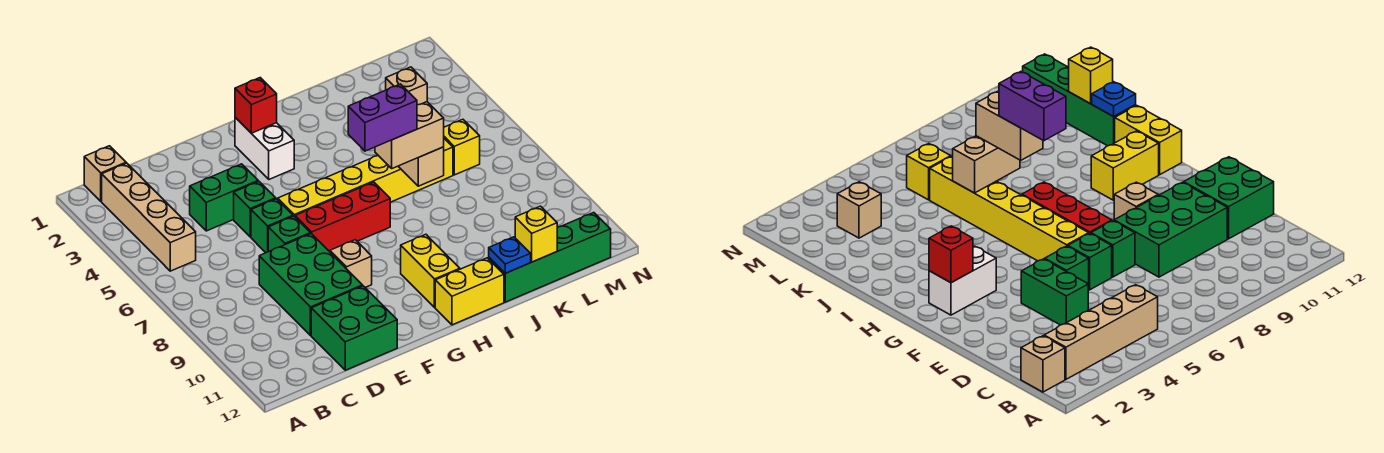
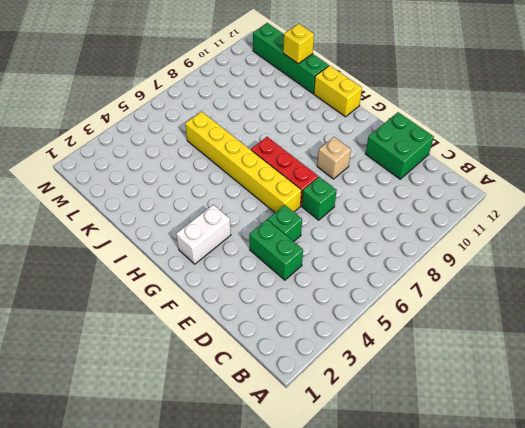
none -> tan brick B1 level 1
none -> tan brick B2:B5 level 1
none -> green brick D8:E10 level 1

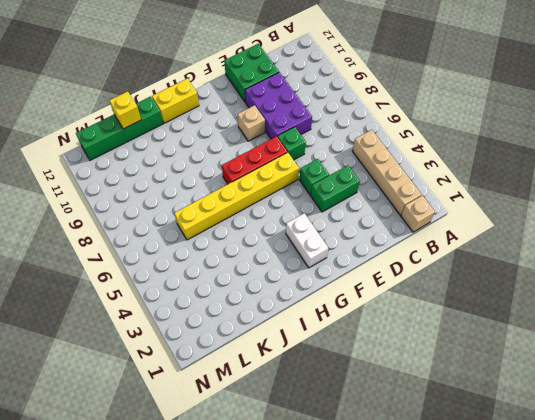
purple brick D8:E10 level 1 -> green brick D8:E10 level 1
none -> green brick E6 level 1
none -> yellow brick H10:H11 level 1
none -> tan brick L3 level 1

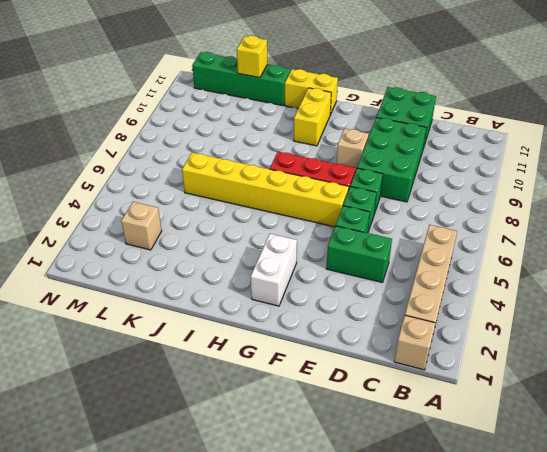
none -> yellow brick L6 level 1
none -> red brick G2 level 2
none -> tan brick J6:J7 level 2

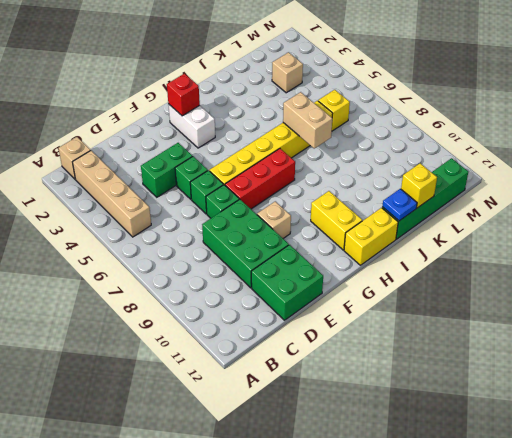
none -> tan brick I7:J7 level 3
none -> purple brick H7:I7 level 4

